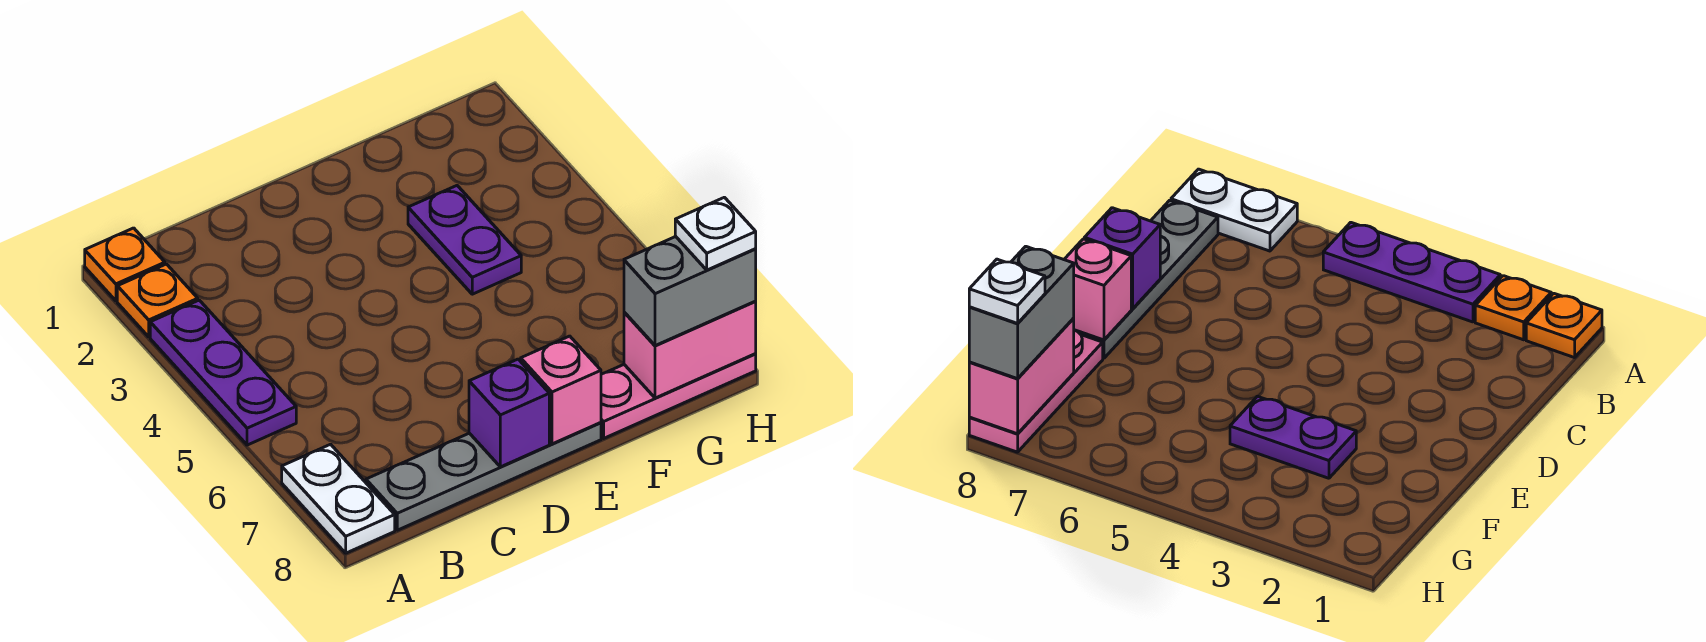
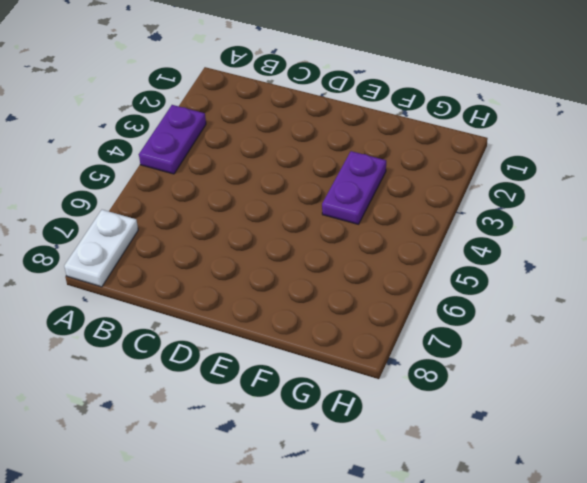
purple plate A3:A4 level 1 -> purple plate A3:A5 level 1
none -> orange plate A1 level 1
none -> orange plate A2 level 1
none -> grey plate B8:E8 level 1

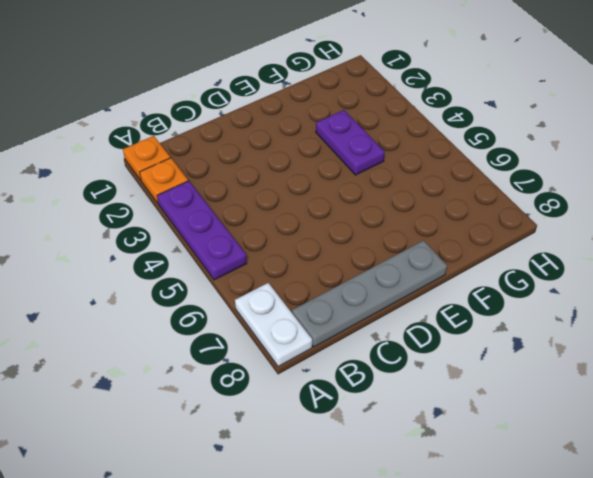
none -> pink plate F8:H8 level 1
none -> purple brick D8 level 2
none -> pink brick E8 level 2

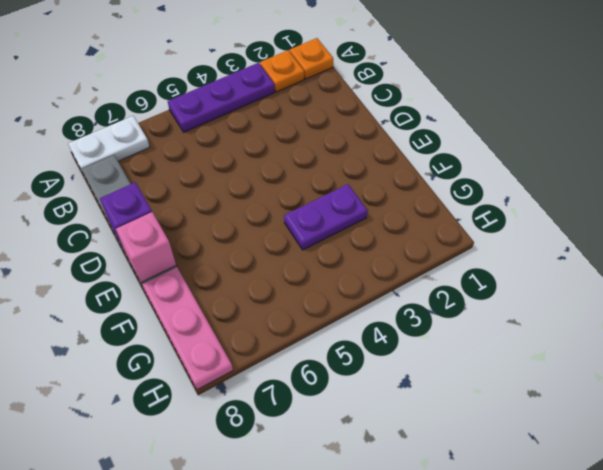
none -> pink brick G8:H8 level 2
none -> grey brick G8:H8 level 3
none -> white plate H8 level 4

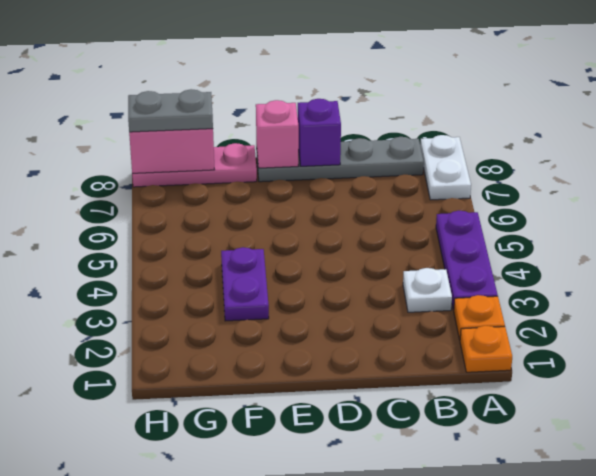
white plate B3 level 1 -> white plate H8 level 4
grey plate G8:H8 level 3 -> grey brick G8:H8 level 3

